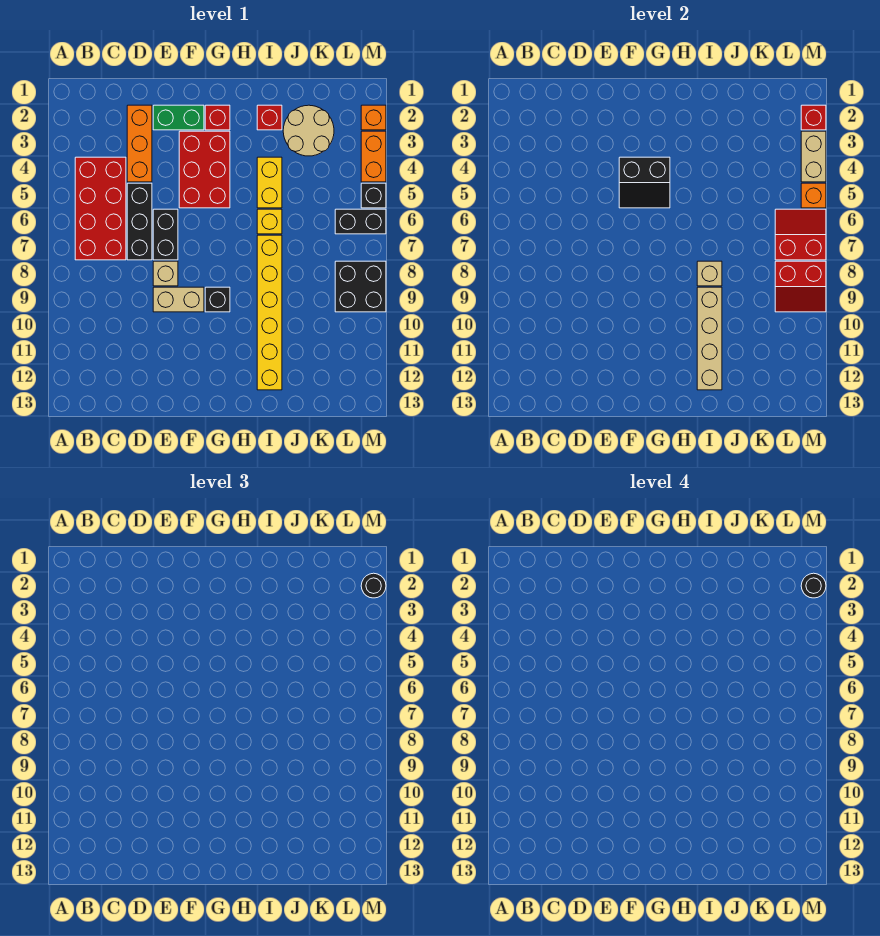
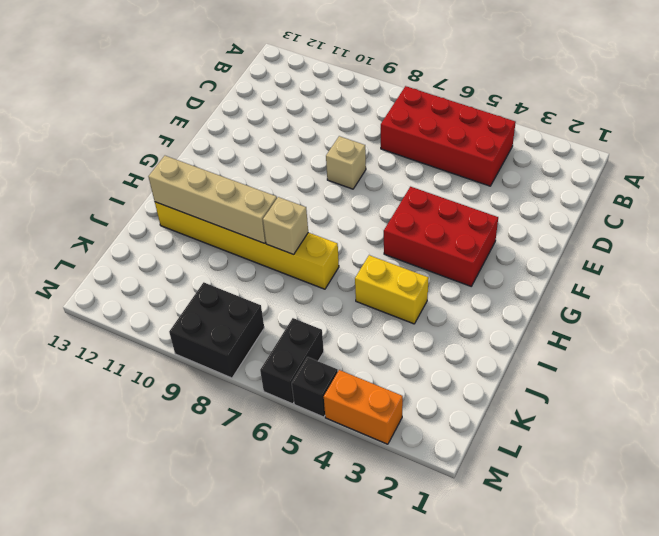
none -> orange brick D2:D4 level 1
none -> black brick D5:D7 level 1
none -> green brick E2:F2 level 1
none -> black brick E6:E7 level 1

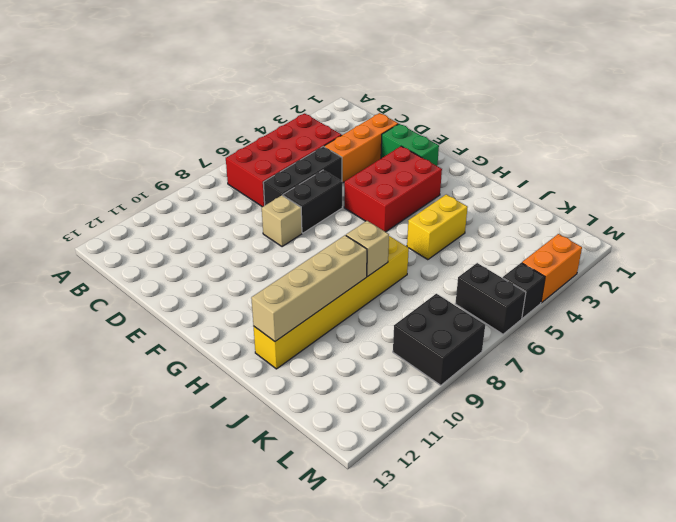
none -> tan brick E9:F9 level 1
none -> red brick G2 level 1
none -> black brick G9 level 1
none -> red brick I2 level 1

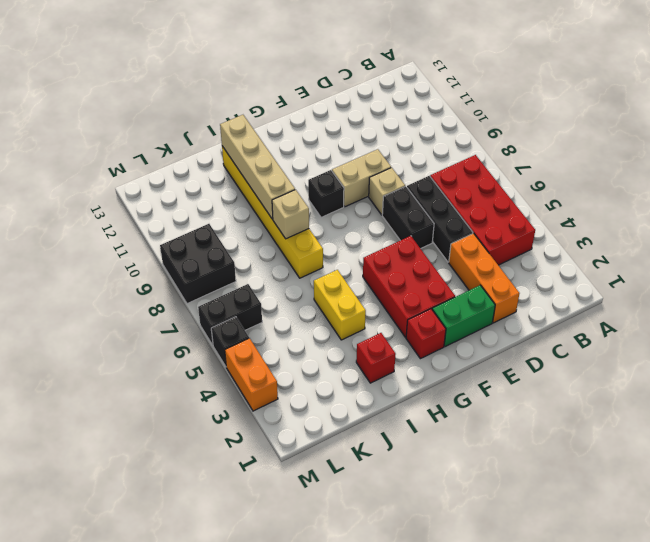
none -> yellow brick I6 level 1
none -> tan round brick J2:K3 level 1
none -> orange brick M2 level 1
none -> black slope F4:G5 level 2 top 4

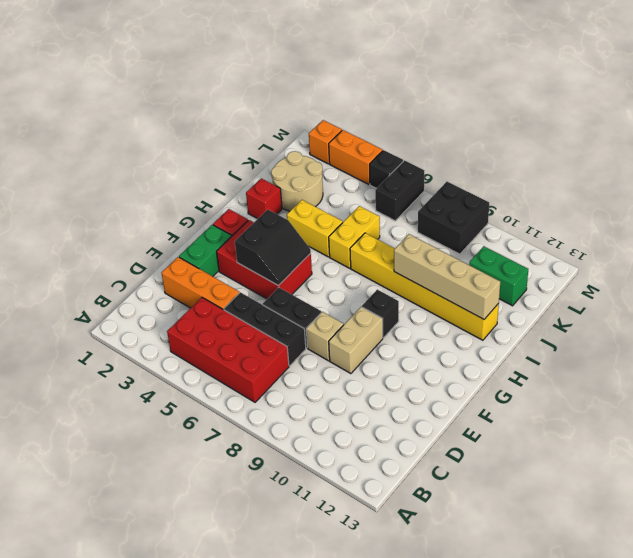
yellow brick I6:J6 level 1 -> yellow brick I6 level 1
green brick K11:K12 level 1 -> none
none -> tan brick I8 level 2
none -> red slope L6:M7 level 2 top 7
none -> red slope L8:M9 level 2 top 8
none -> red brick M2 level 2

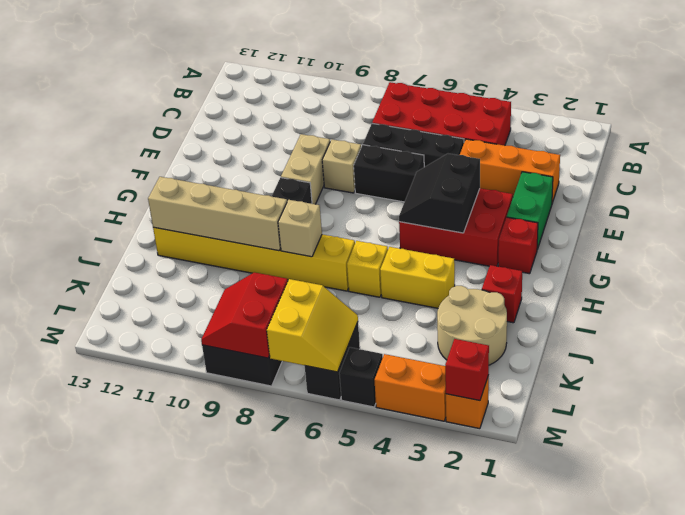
yellow slope L6:M7 level 2 top 7 -> red slope L6:M7 level 2 top 7
none -> tan brick M3:M4 level 2
none -> orange brick M5 level 2
none -> black round brick M2 level 3
none -> black round brick M2 level 4

